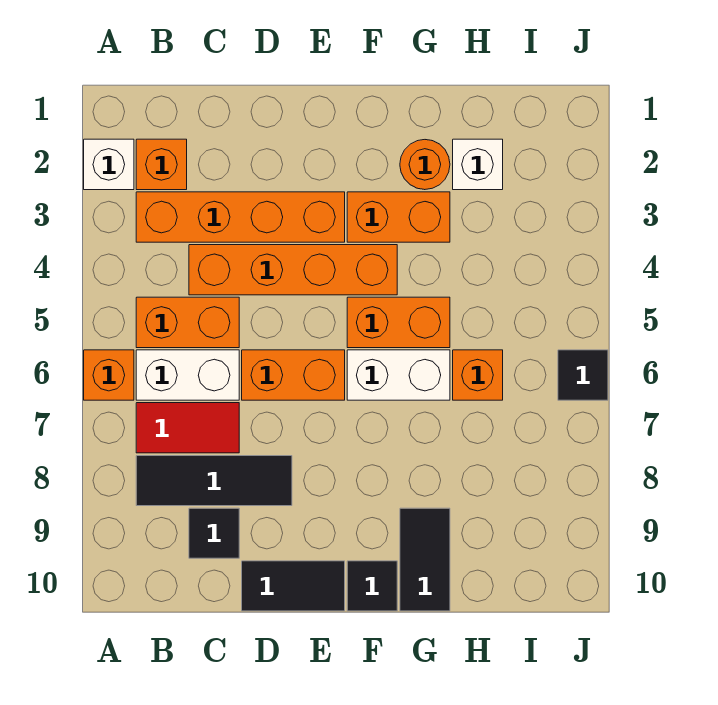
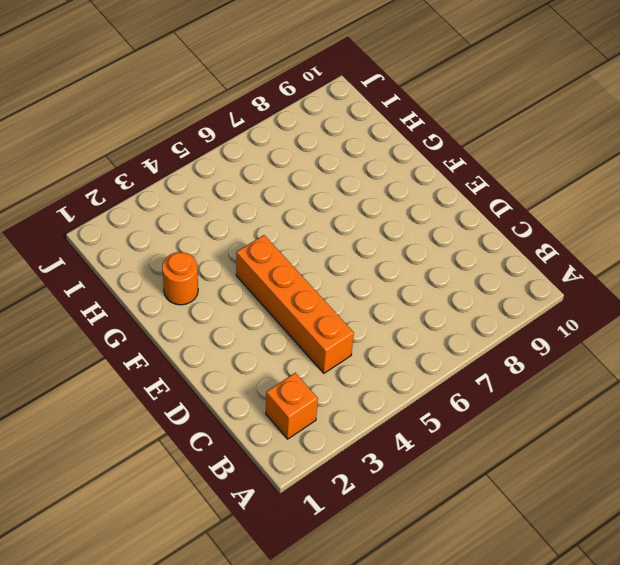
none -> white brick A2 level 1
none -> orange brick A6 level 1
none -> orange brick B3:E3 level 1

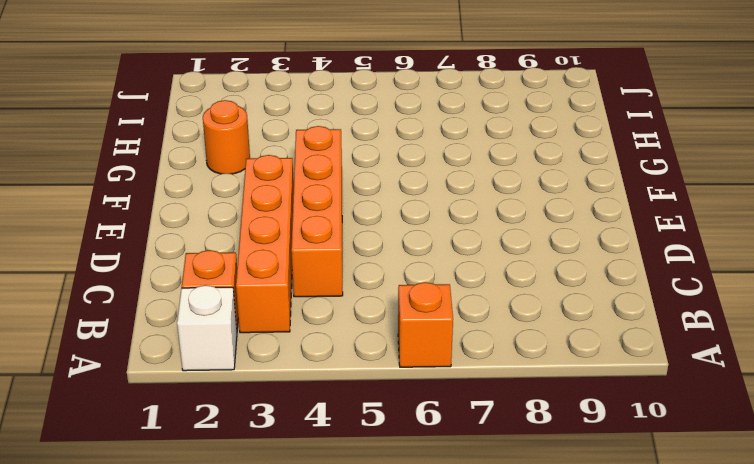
none -> orange brick B5:C5 level 1
none -> white brick B6:C6 level 1
none -> red tile B7:C7 level 1

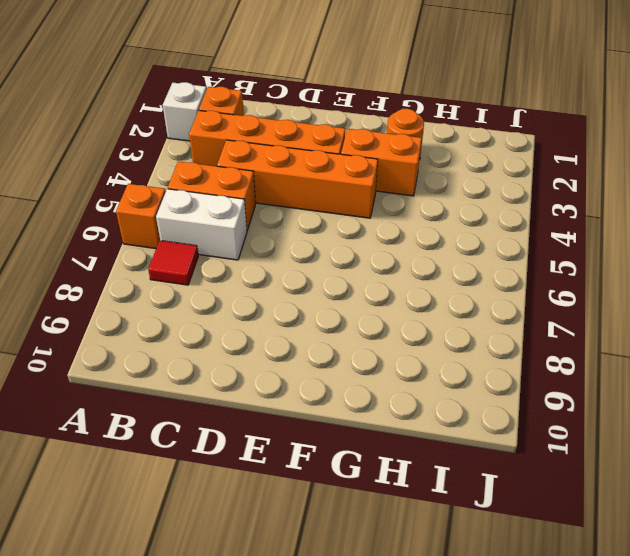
red tile B7 level 1 -> red tile B7:C7 level 1
none -> black tile B8:D8 level 1
none -> black tile C9 level 1
none -> orange brick D6:E6 level 1

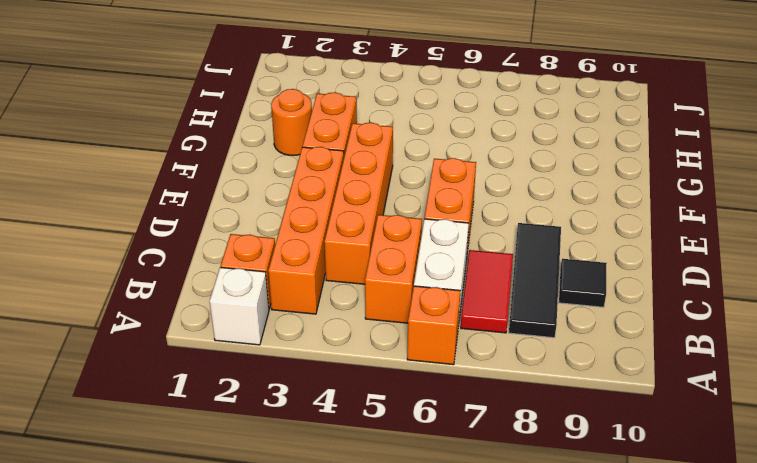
none -> black tile D10:E10 level 1
none -> orange brick F5:G5 level 1
none -> white brick F6:G6 level 1

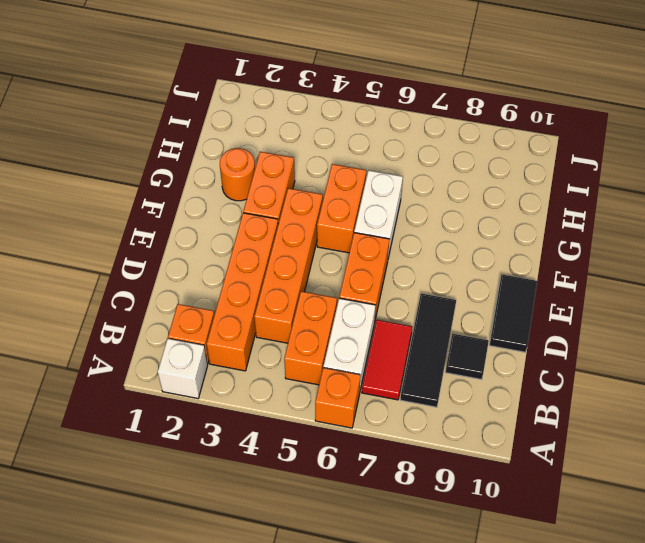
none -> black tile F10 level 1
none -> black tile G9:G10 level 1
none -> white brick H2 level 1

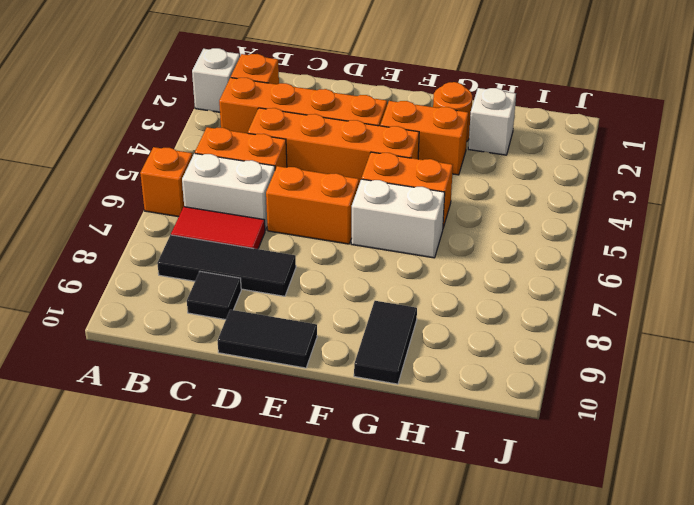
none -> black tile F10 level 1
none -> orange brick H6 level 1
none -> black tile J6 level 1

